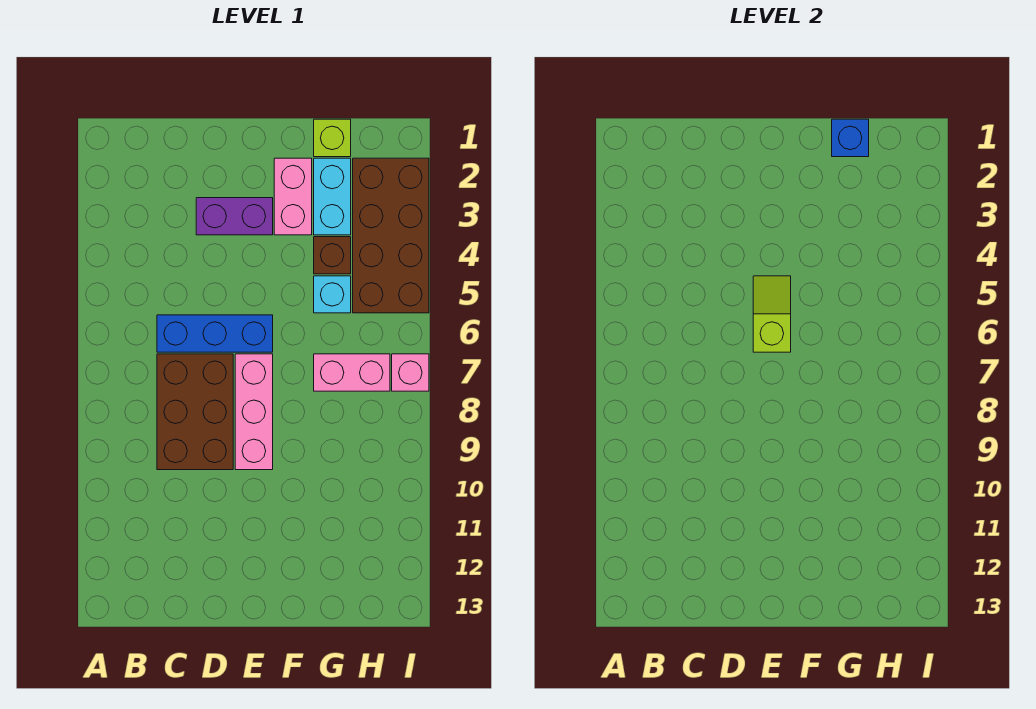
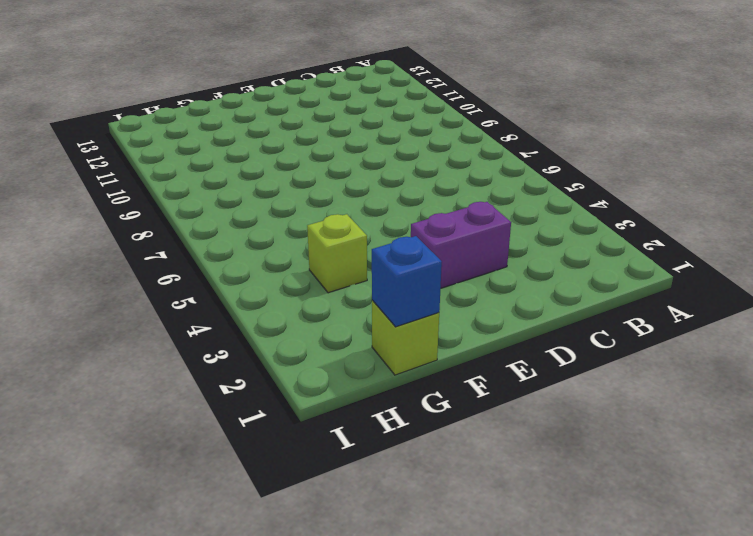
lime brick G4 level 1 -> brown brick G4 level 1
none -> blue brick C6:E6 level 1
none -> brown brick C7:D9 level 1
none -> pink brick E7:E9 level 1

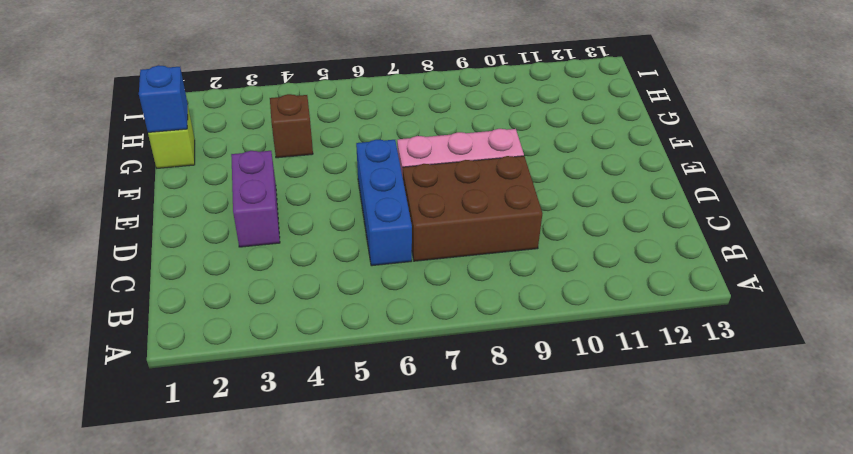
none -> pink brick F2:F3 level 1
none -> cyan brick G2:G3 level 1
none -> cyan brick G5 level 1

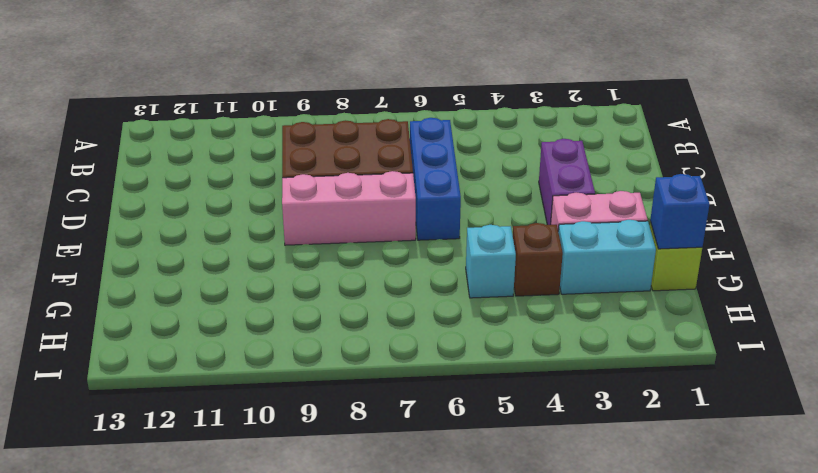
none -> pink brick G7:H7 level 1
none -> brown brick H2:I5 level 1
none -> pink brick I7 level 1

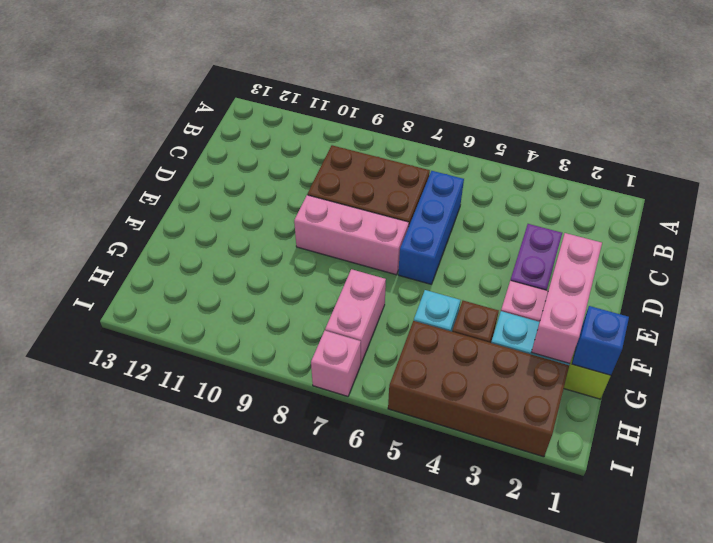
pink brick E2:G2 level 2 -> none
none -> lime slope E5:E6 level 2 top 6

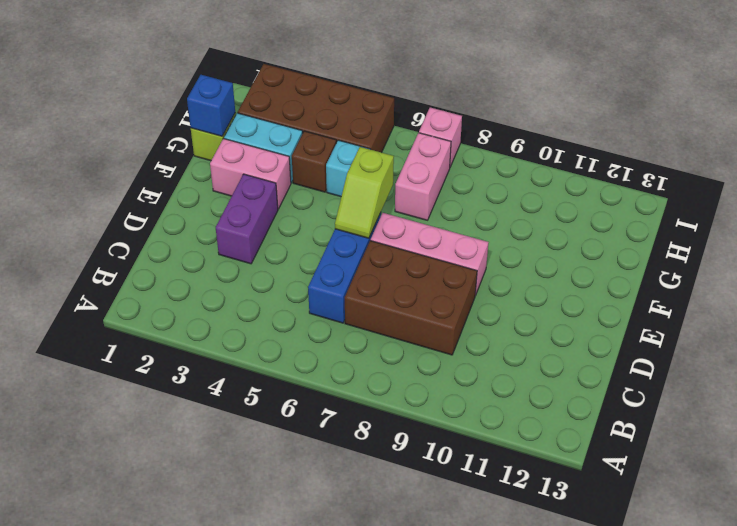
lime slope E6:F6 level 2 top F -> lime slope E5:E6 level 2 top 6

